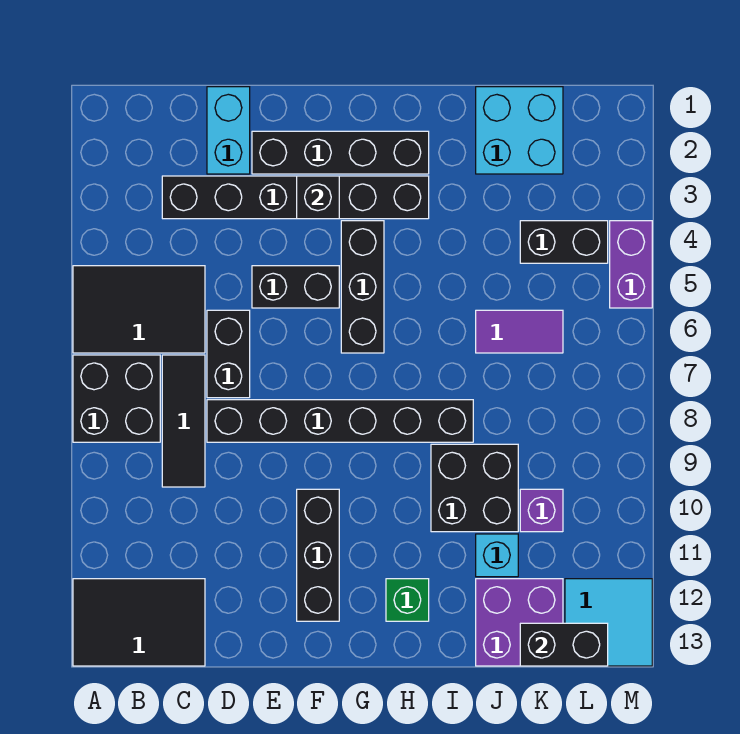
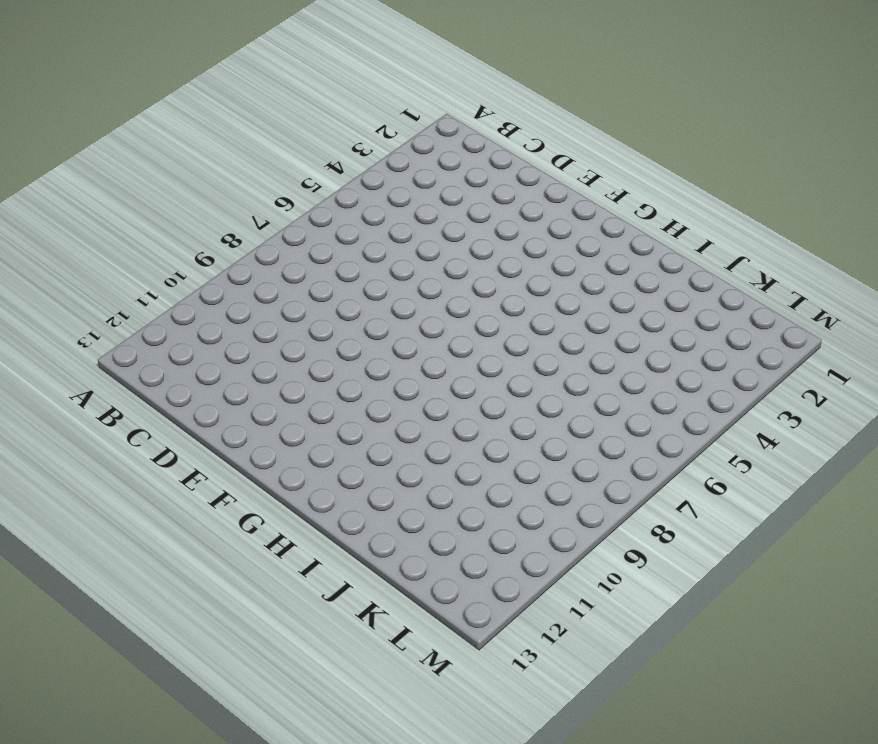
none -> black tile A5:C6 level 1
none -> black brick A7:B8 level 1
none -> black tile A12:C13 level 1

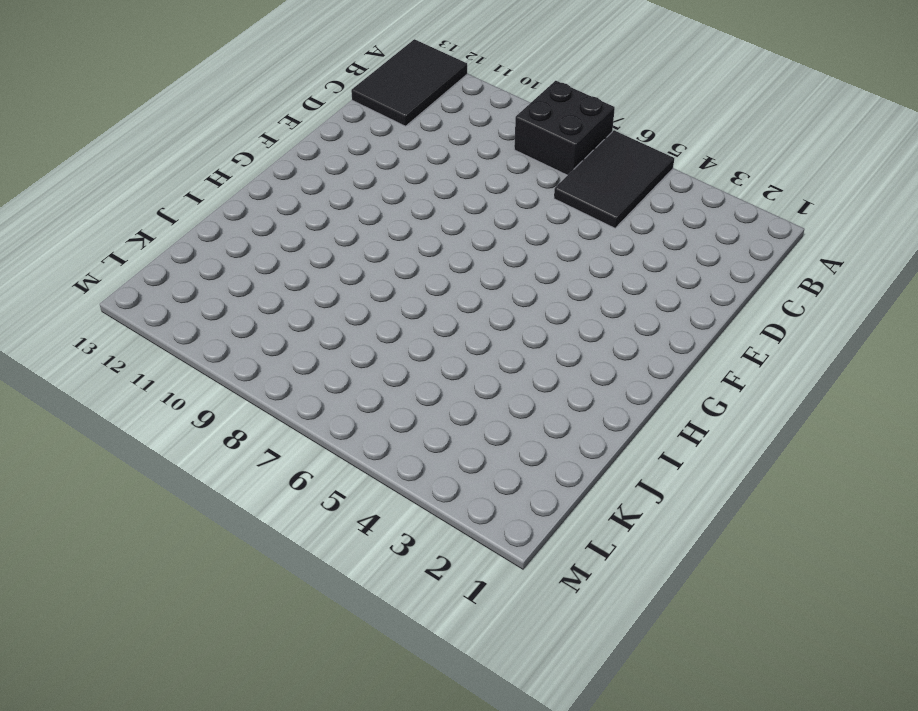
none -> black brick C3:H3 level 1
none -> black tile C7:C9 level 1
none -> cyan brick D1:D2 level 1

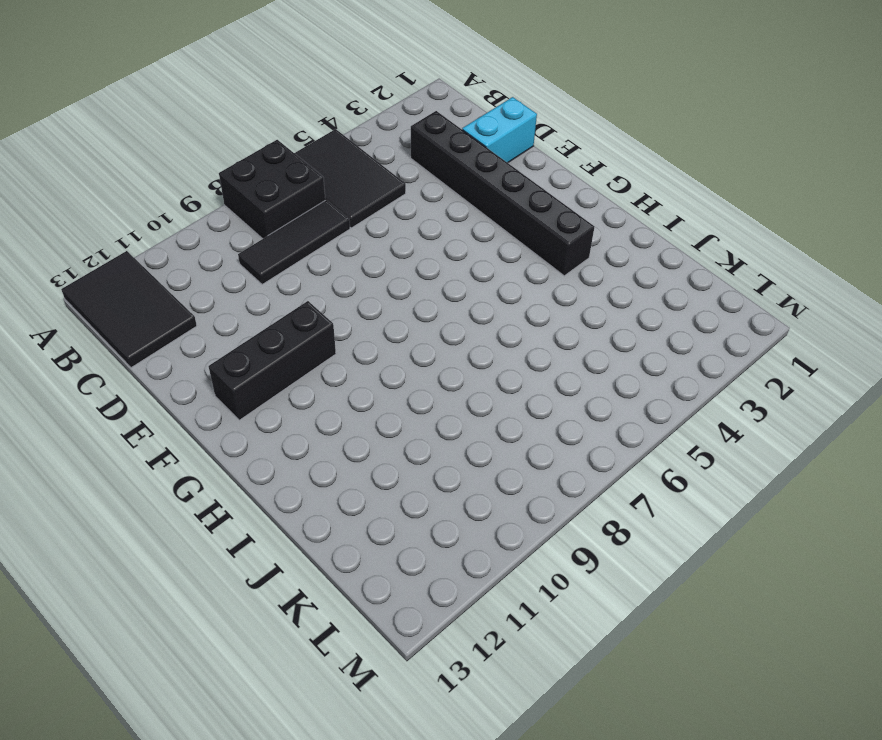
none -> black brick D6:D7 level 1
none -> black brick D8:I8 level 1
none -> black brick E2:H2 level 1

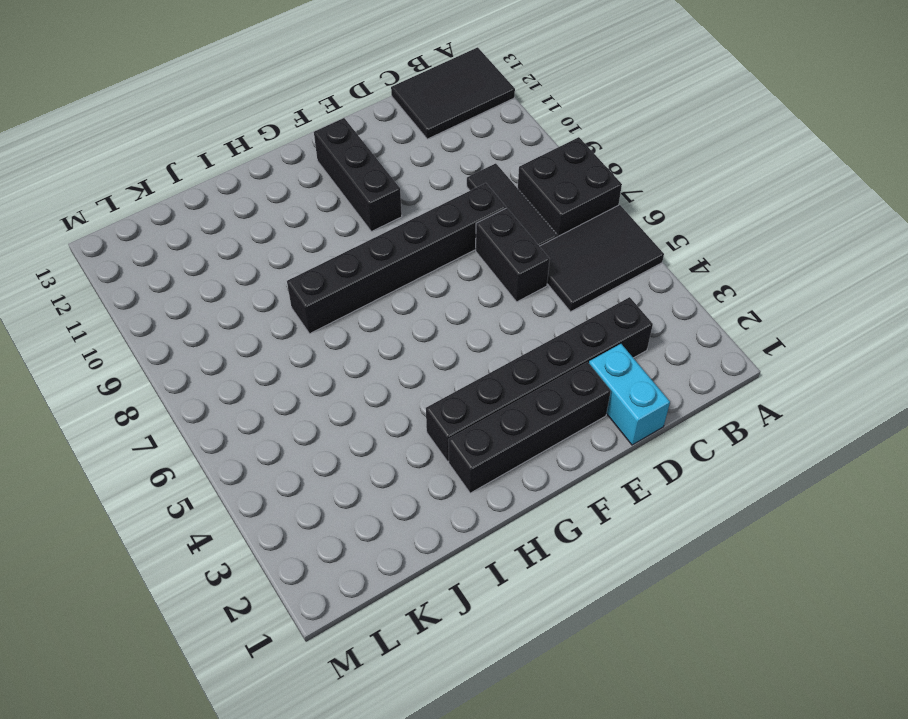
none -> black brick E5:F5 level 1
none -> black brick G4:G6 level 1
none -> green brick H12 level 1

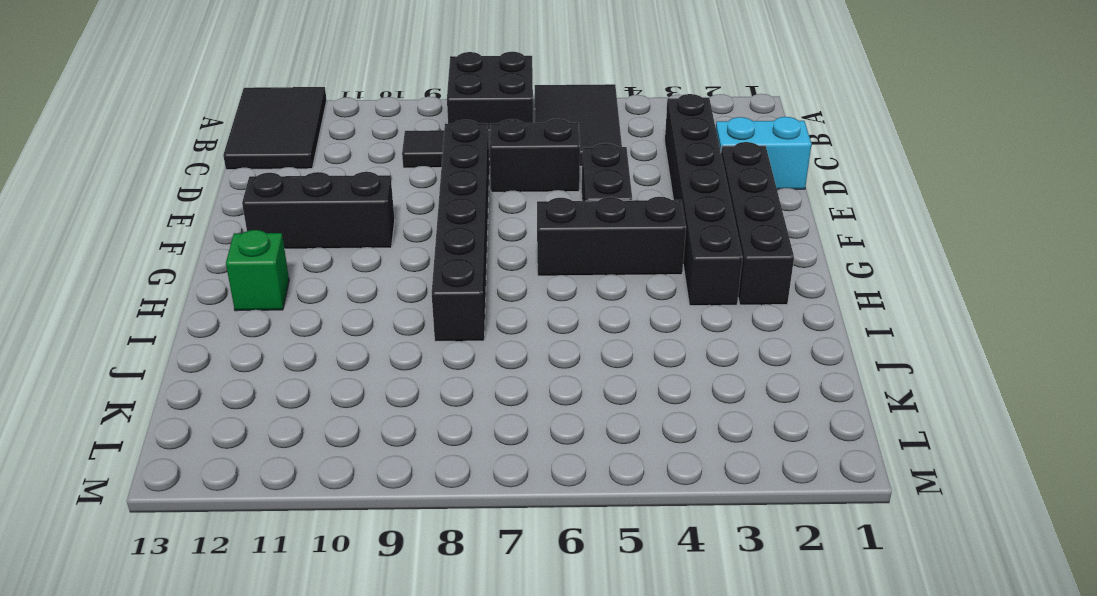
none -> black brick I9:J10 level 1
none -> cyan brick J1:K2 level 1
none -> purple tile J6:K6 level 1

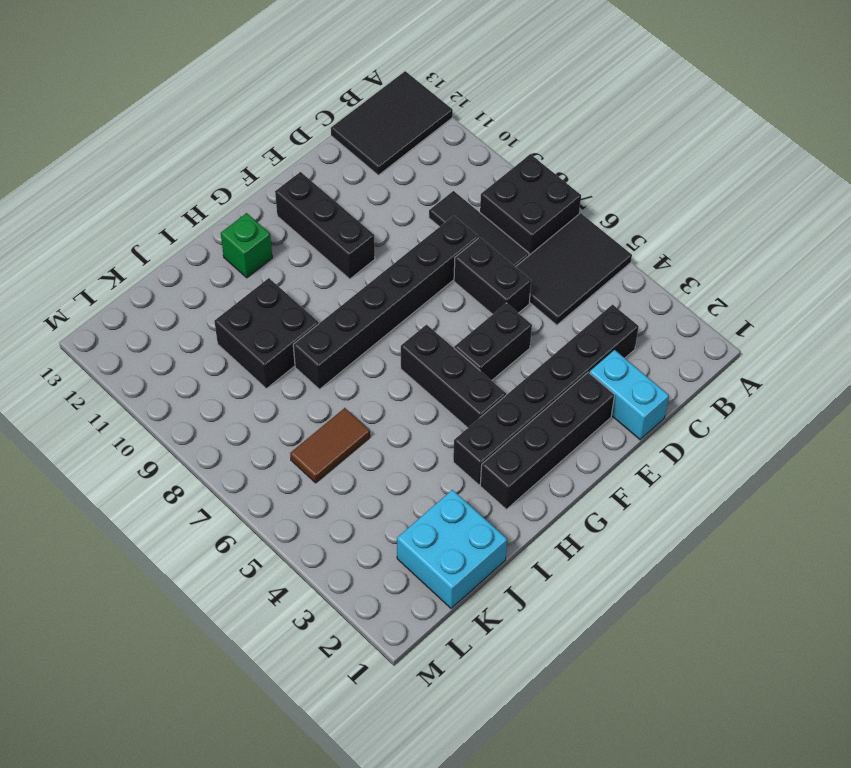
brown tile J6:K6 level 1 -> purple tile J6:K6 level 1
none -> cyan brick J11 level 1
none -> purple brick J12:K13 level 1
none -> black brick K4:L4 level 1

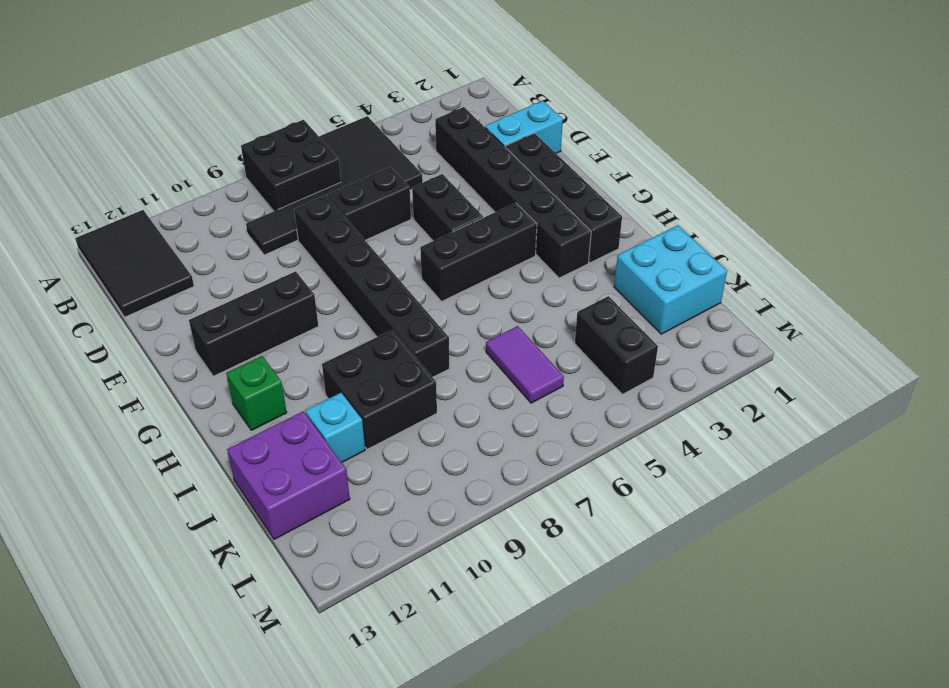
none -> purple brick K10 level 1
none -> cyan tile L12:M13 level 1
none -> purple brick M4:M5 level 1

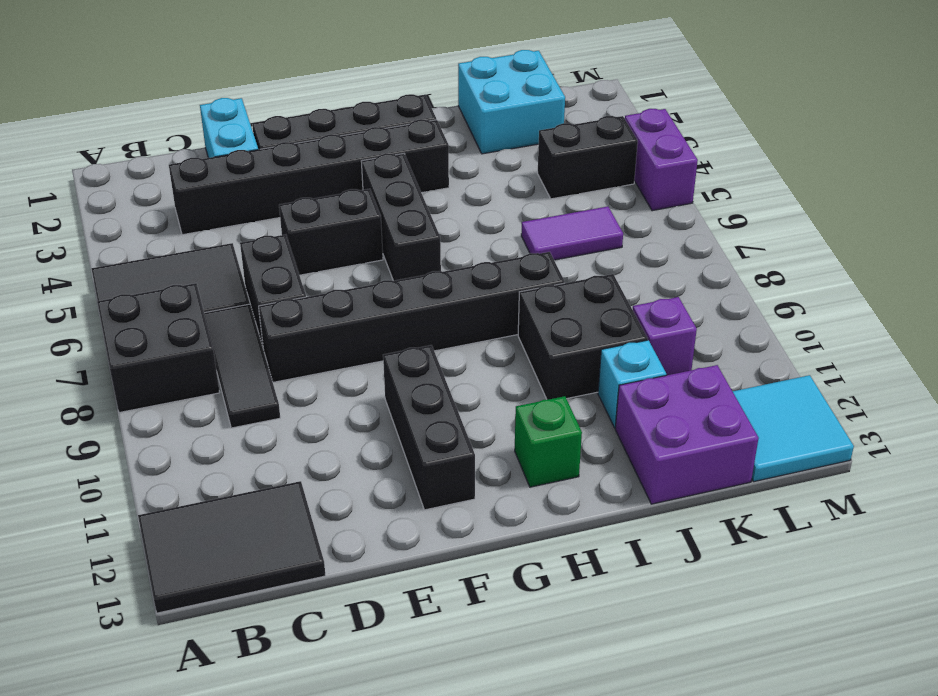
none -> black brick F3 level 2
none -> black brick K13:L13 level 2

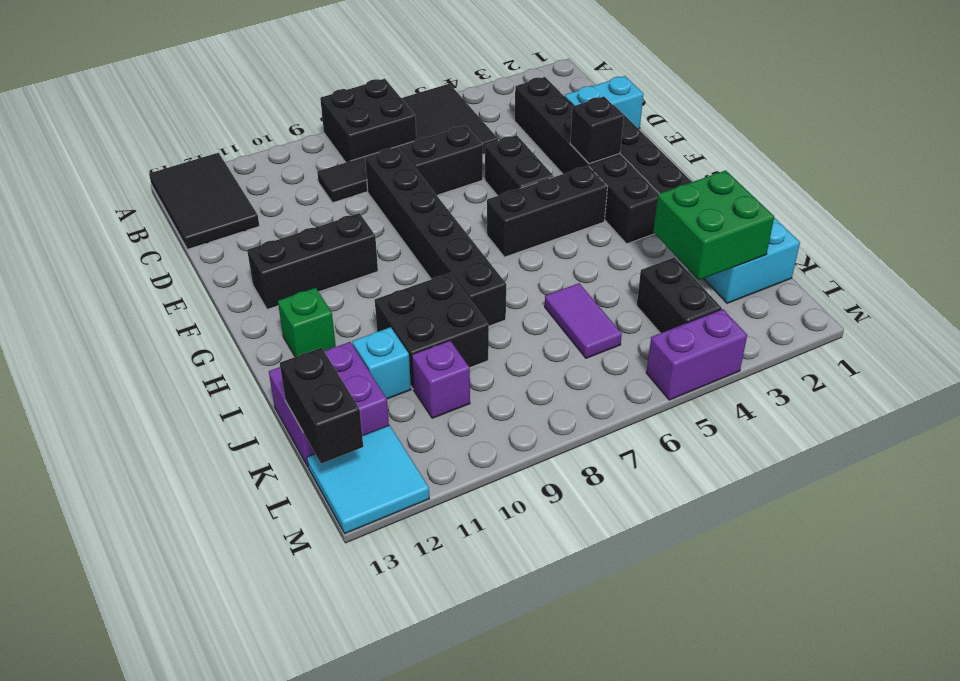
green brick J2:K3 level 2 -> none

